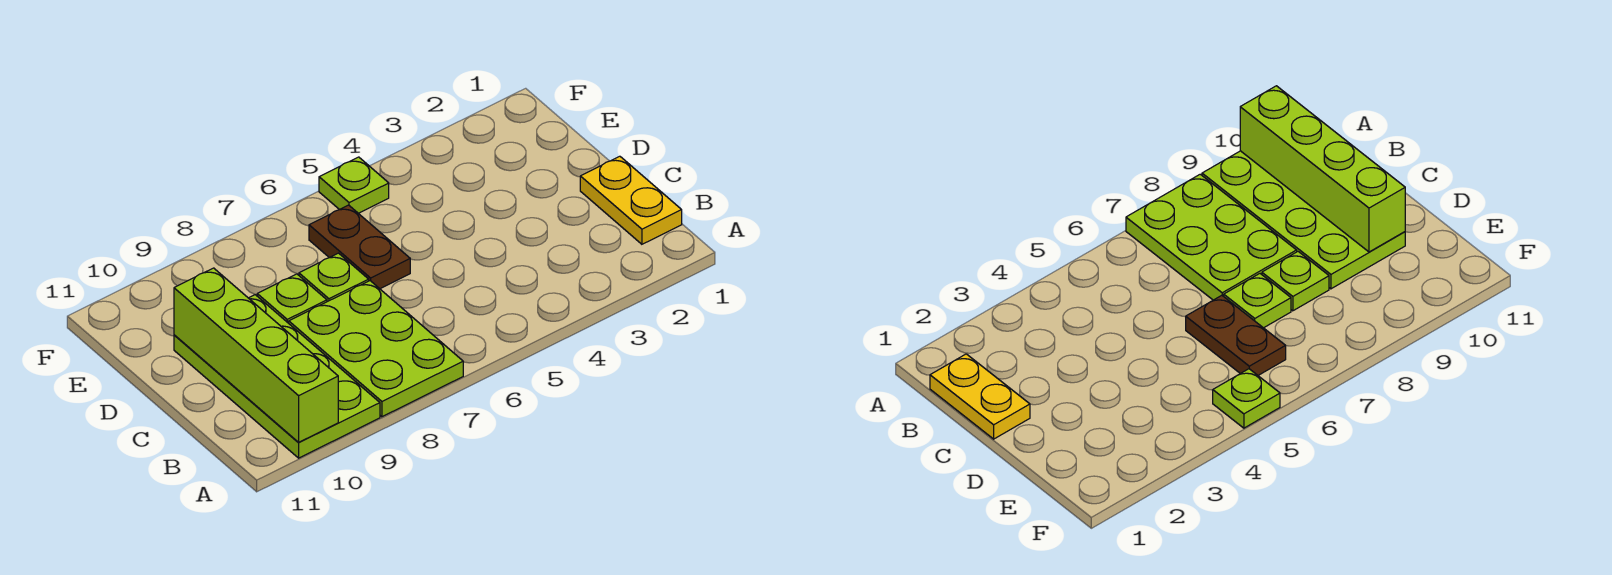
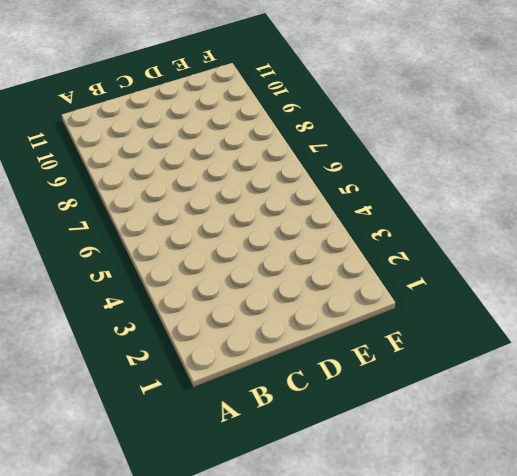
none -> lime plate A7:C8 level 1
none -> lime plate A9:D10 level 1

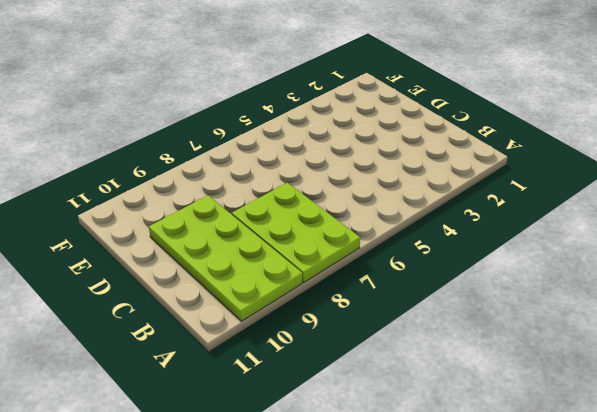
none -> yellow plate B1:C1 level 1
none -> brown plate D6:E6 level 1

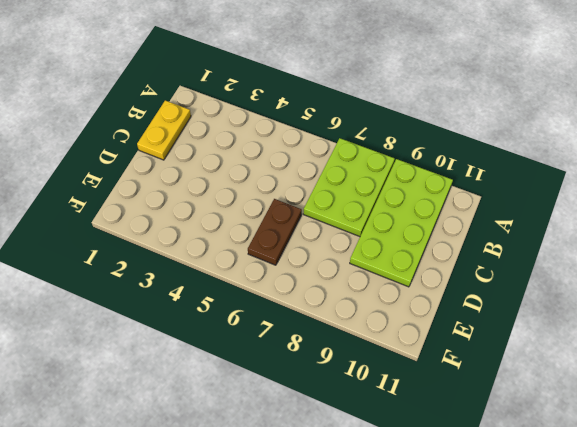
none -> lime plate D7 level 1
none -> lime plate D8 level 1

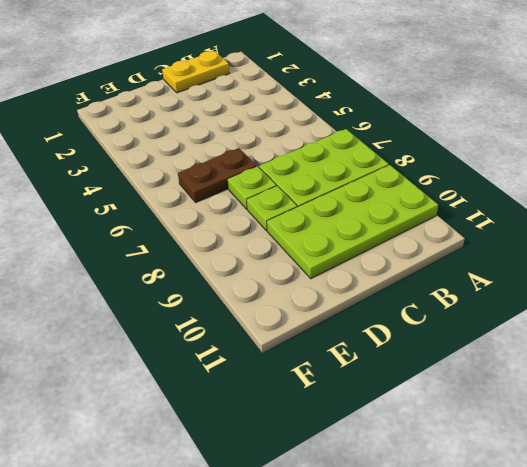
none -> lime plate F5 level 1
none -> lime brick A10:D10 level 2

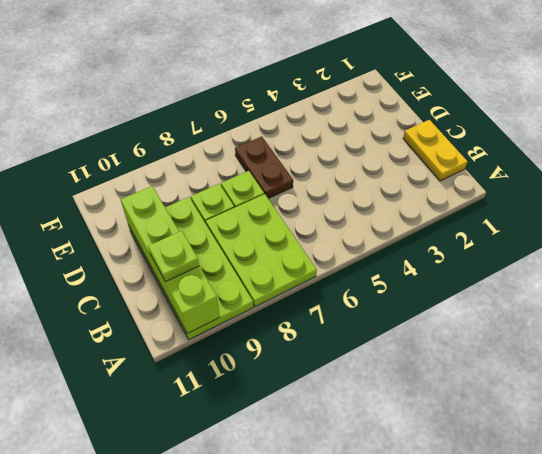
lime plate B10 level 3 -> lime plate F5 level 1

